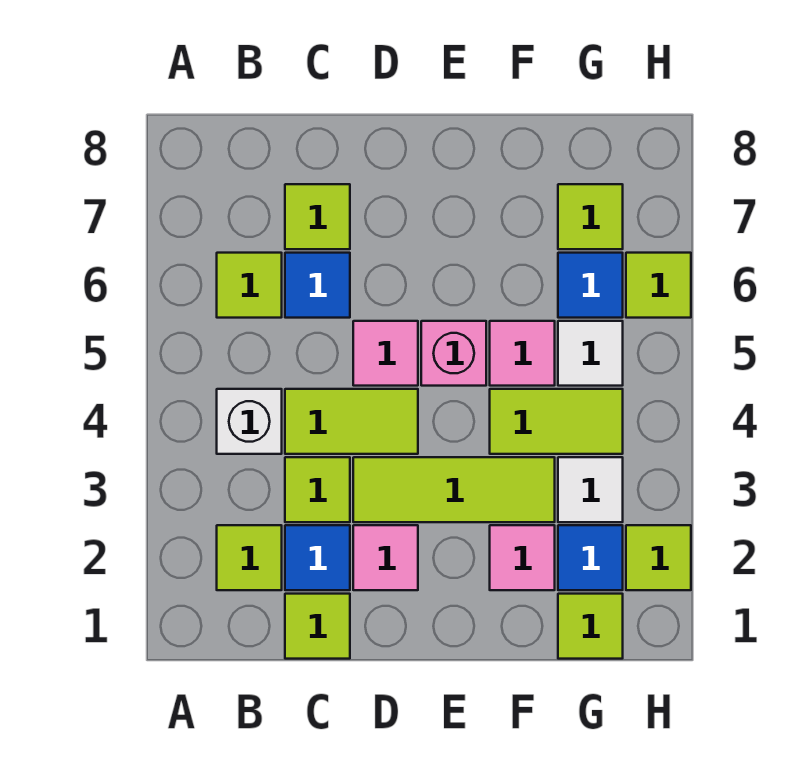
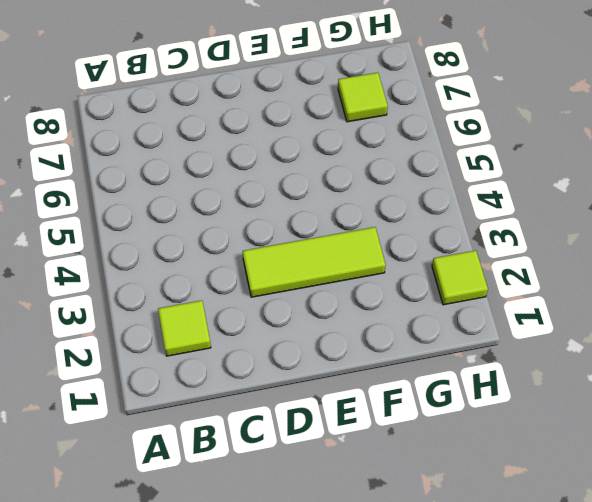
none -> white brick B4 level 1
none -> lime tile B6 level 1
none -> lime tile C1 level 1

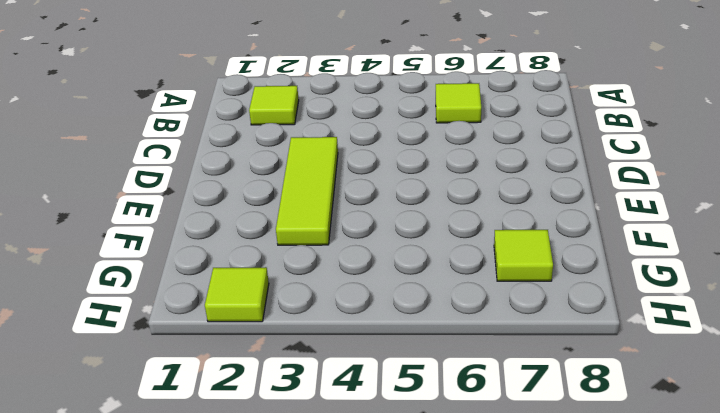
none -> white brick B4 level 1
none -> lime tile C1 level 1
none -> blue tile C2 level 1

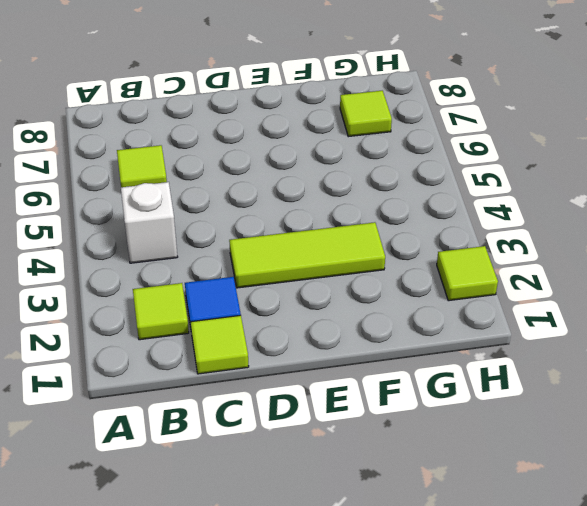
none -> lime tile C3 level 1
none -> lime tile C4:D4 level 1
none -> blue tile C6 level 1

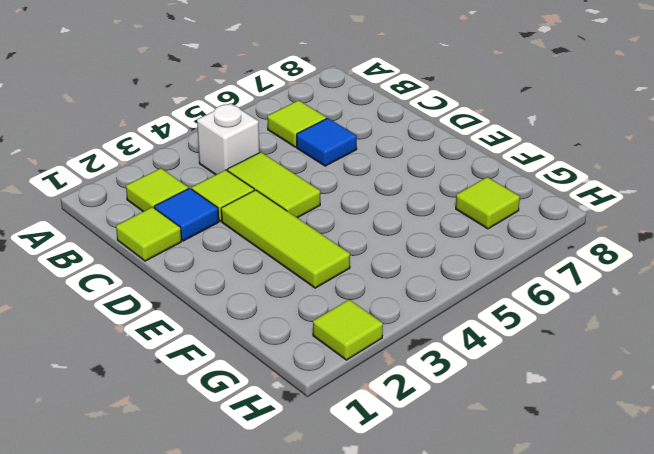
none -> lime tile C7 level 1
none -> pink tile D2 level 1
none -> pink tile D5 level 1

